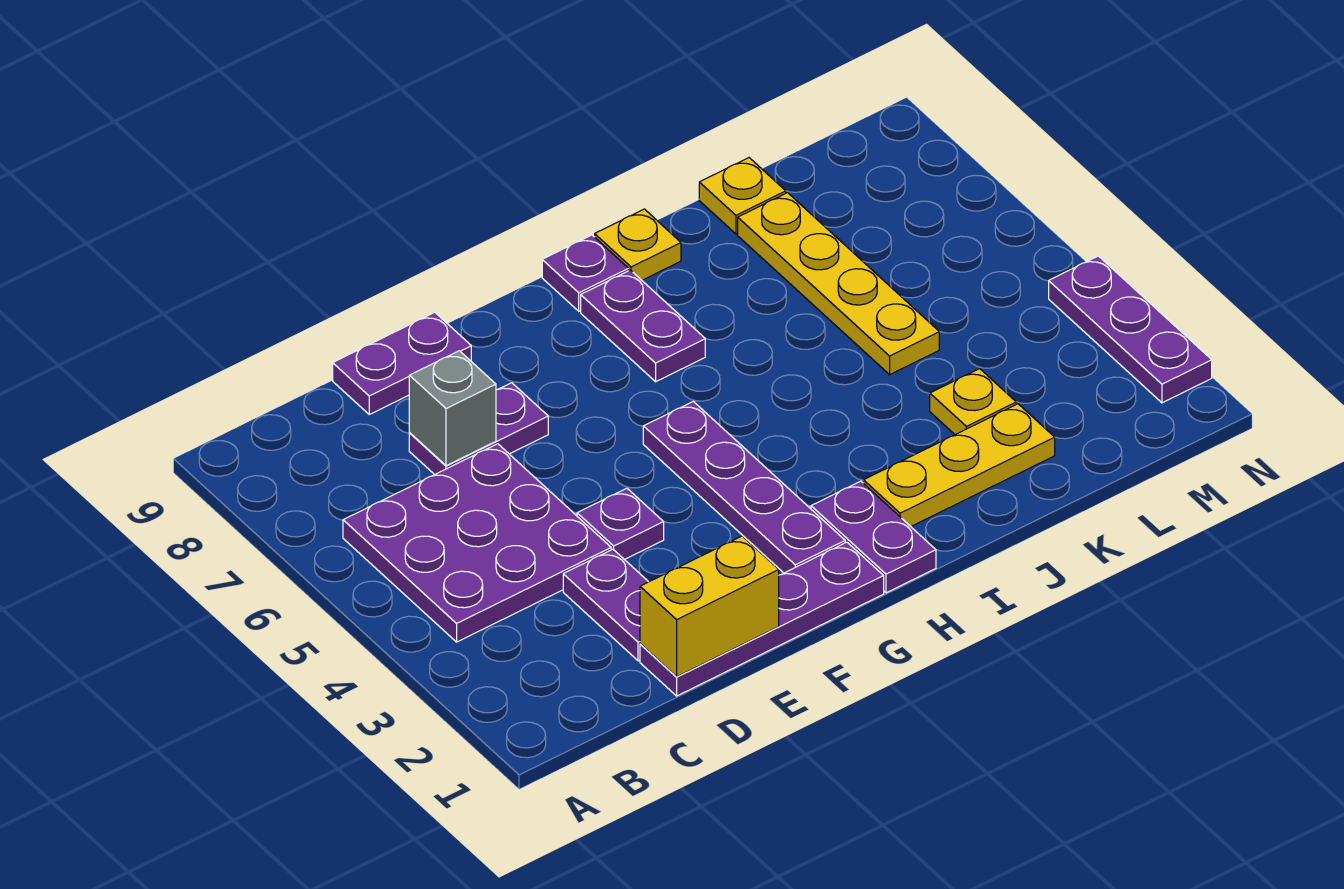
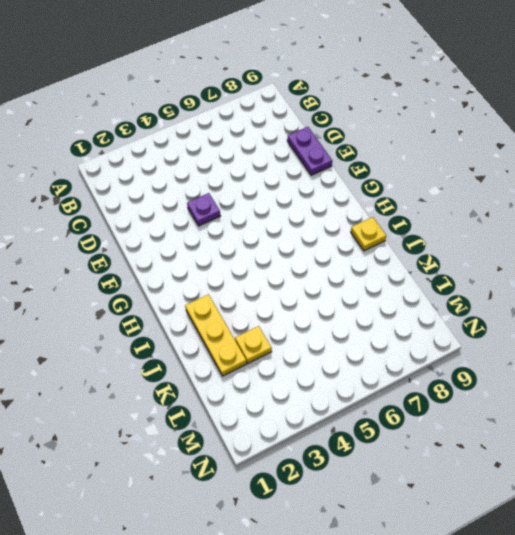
none -> purple plate B4:D6 level 1
none -> purple plate D1:G1 level 1
none -> purple plate D2:D3 level 1

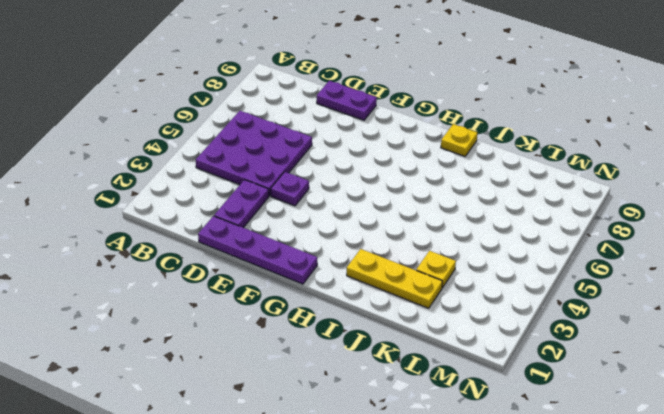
none -> purple plate D7:E7 level 1
none -> purple plate G2:G5 level 1
none -> purple plate H1:H2 level 1

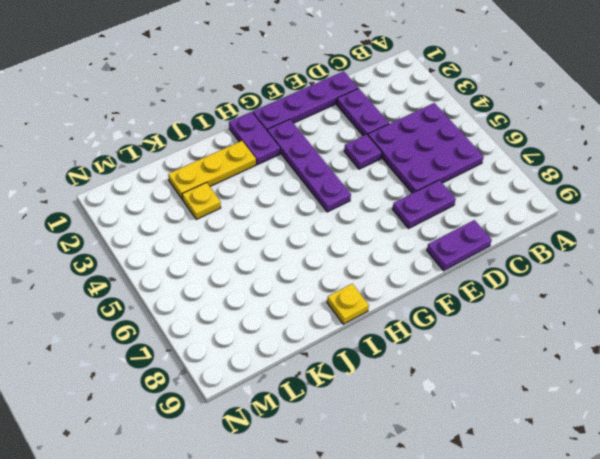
none -> purple plate H7:H8 level 1
none -> purple plate H9 level 1
none -> yellow plate K5:K8 level 1

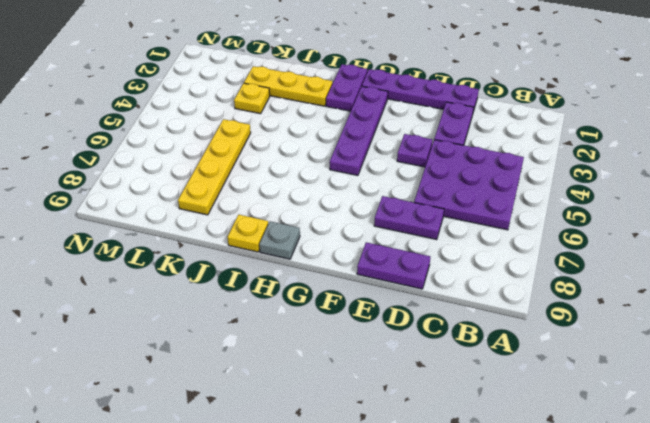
grey plate H9 level 1 -> purple plate H9 level 1
none -> purple plate H7:H8 level 1
none -> yellow plate K9 level 1
none -> purple plate N2:N4 level 1

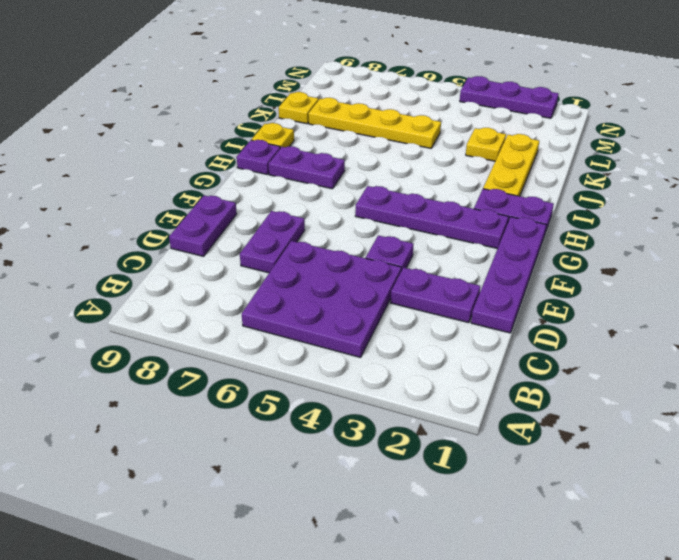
none -> yellow brick D1:E1 level 2
none -> grey brick D7 level 2

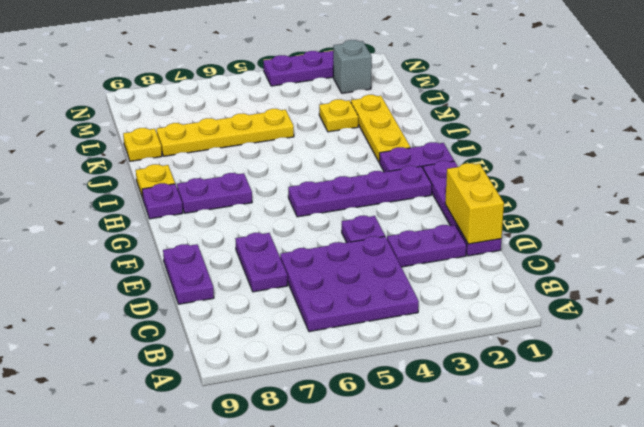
grey brick M2 level 1 -> grey brick D7 level 2

